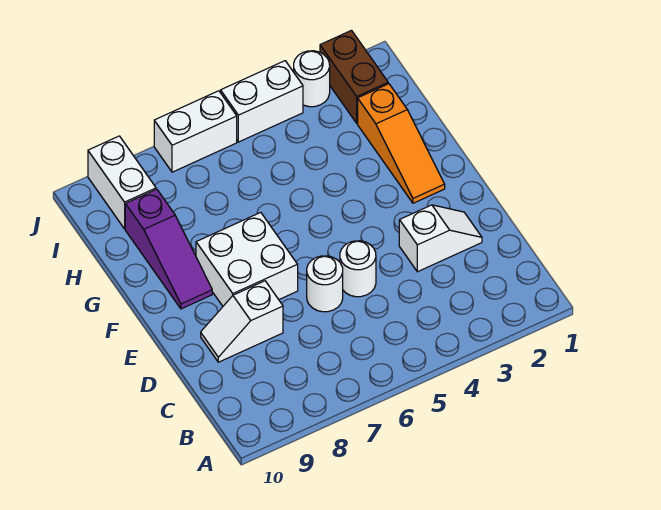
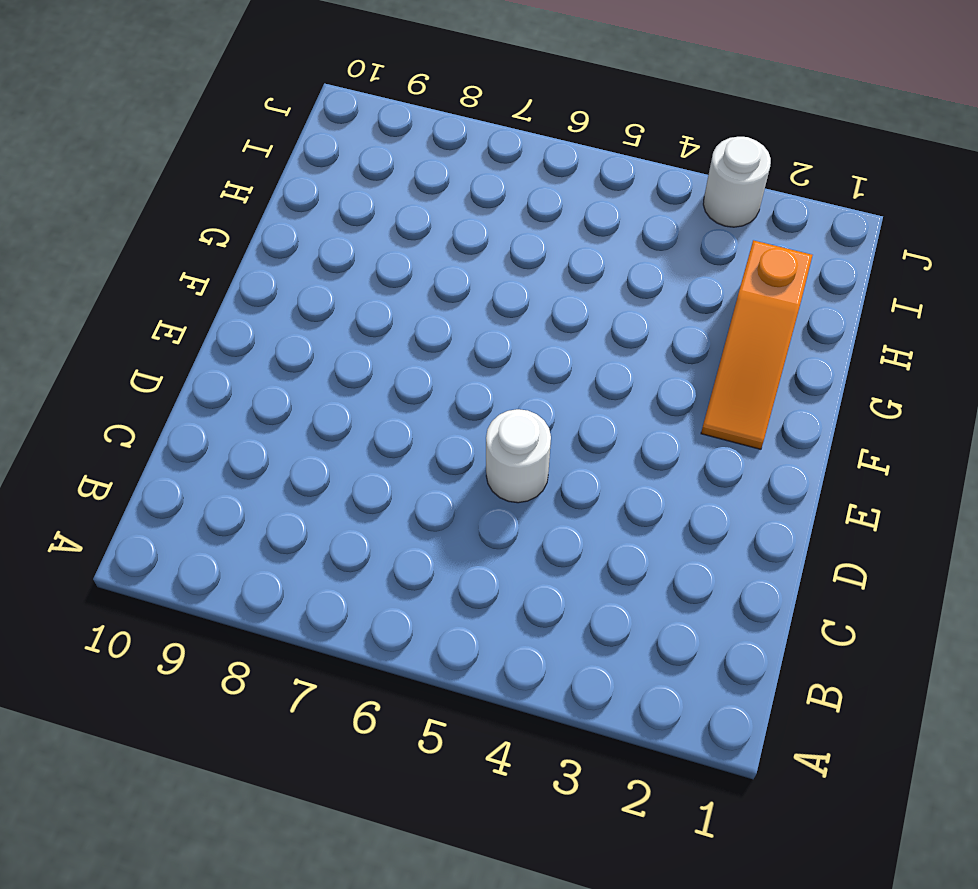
none -> white slope D2:D3 level 1 top 3
none -> white round brick D6 level 1
none -> white slope D8:D9 level 1 top 8

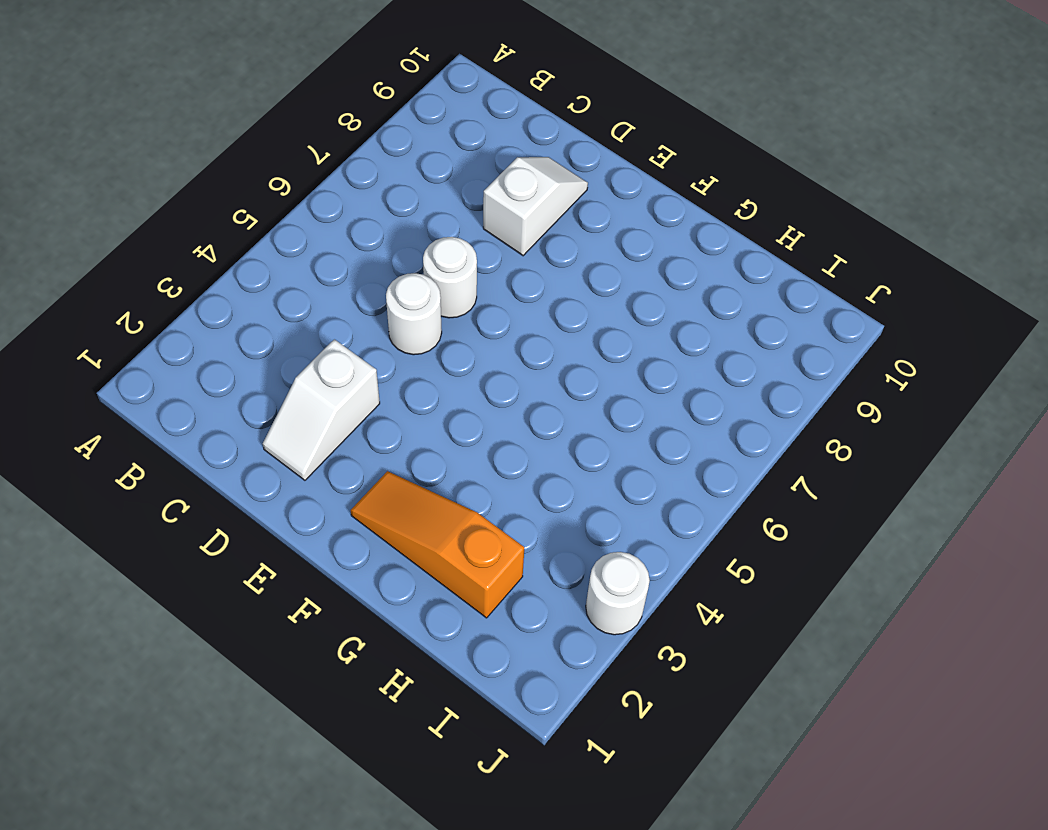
none -> white brick E7:F8 level 1
none -> purple slope F9:H9 level 1 top H
none -> brown brick I2:J2 level 1

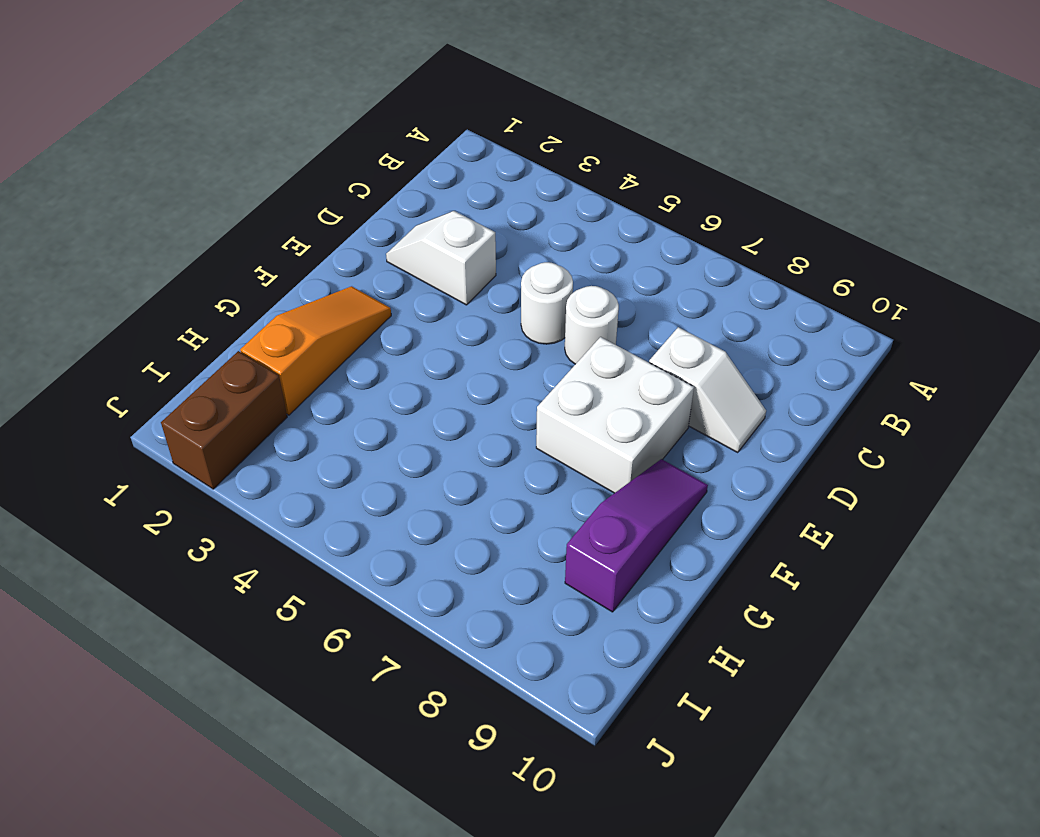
none -> white brick I9:J9 level 1
none -> white round brick J3 level 1
none -> white brick J4:J5 level 1

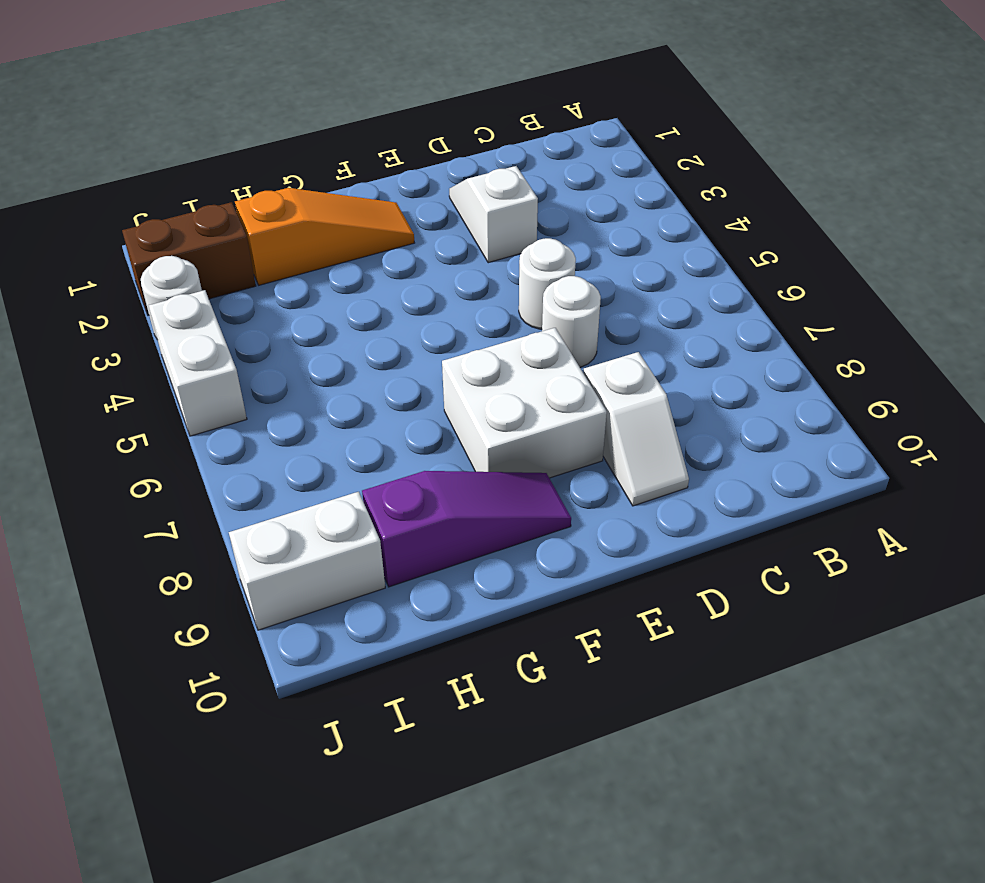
none -> white brick J6:J7 level 1

